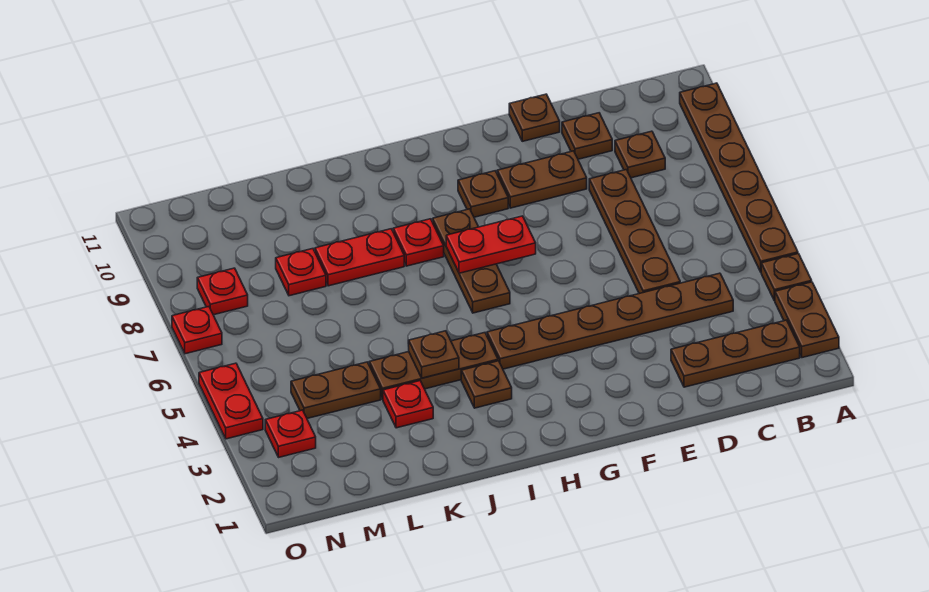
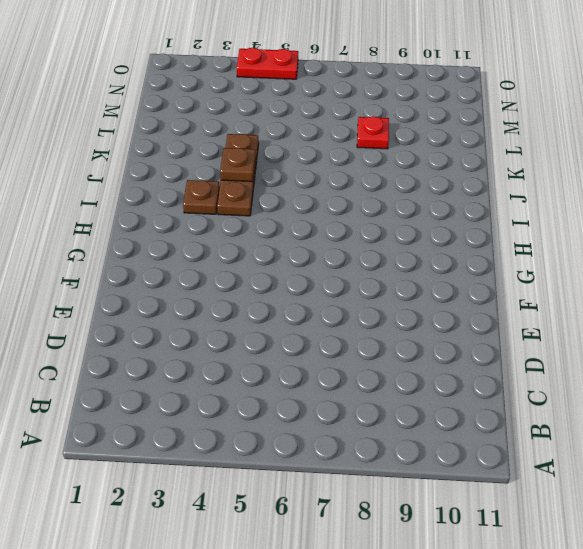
none -> brown plate A2:A3 level 1
none -> brown plate A4 level 1
none -> brown plate A5:A10 level 1

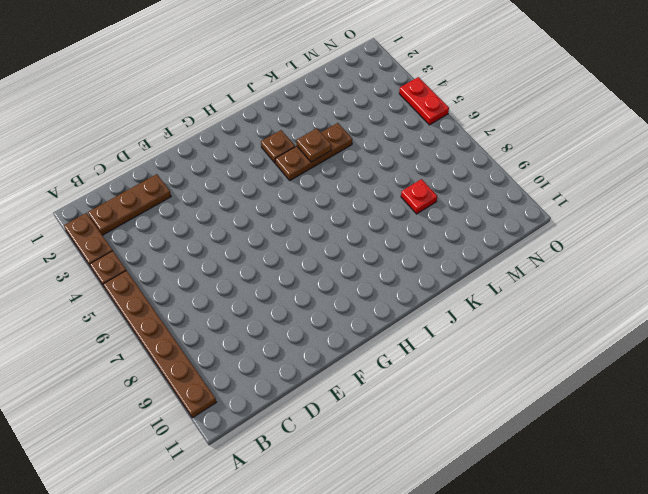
none -> brown plate C4:H4 level 1
none -> brown plate C9 level 1
none -> brown plate D5:D8 level 1

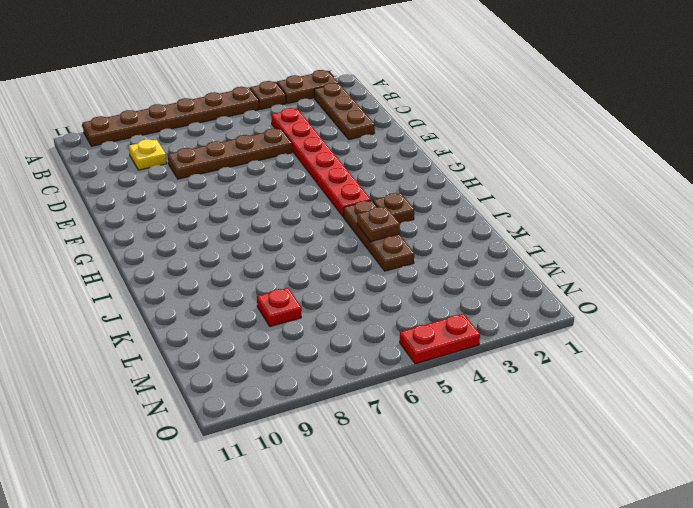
red plate C4:H4 level 1 -> brown plate C4:H4 level 1
yellow plate C9 level 1 -> brown plate C9 level 1
none -> brown plate D10 level 1
none -> brown plate E9:F9 level 1
none -> brown plate E11 level 1

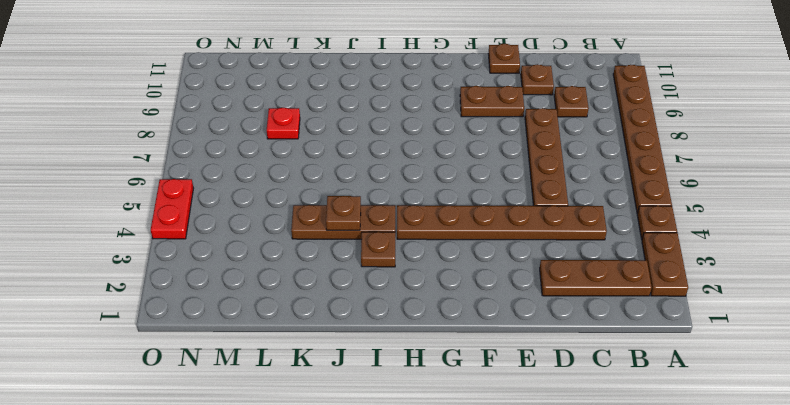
none -> brown plate G9 level 1
none -> brown plate H6:H8 level 1
none -> red plate I8 level 1

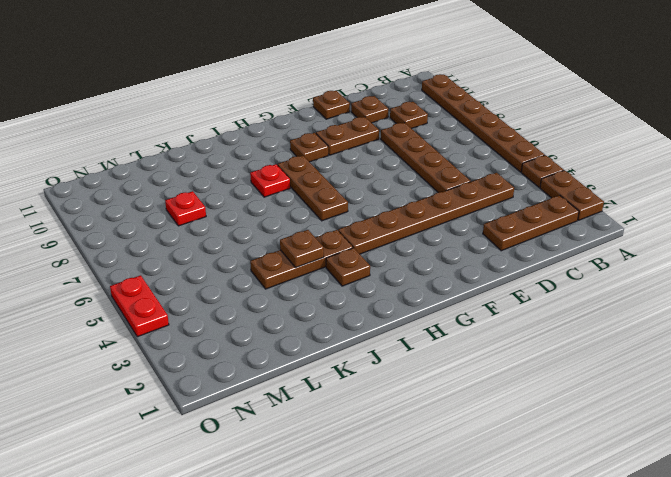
none -> red plate J8:K8 level 1
none -> red plate K3 level 1
none -> brown plate L4:M4 level 1

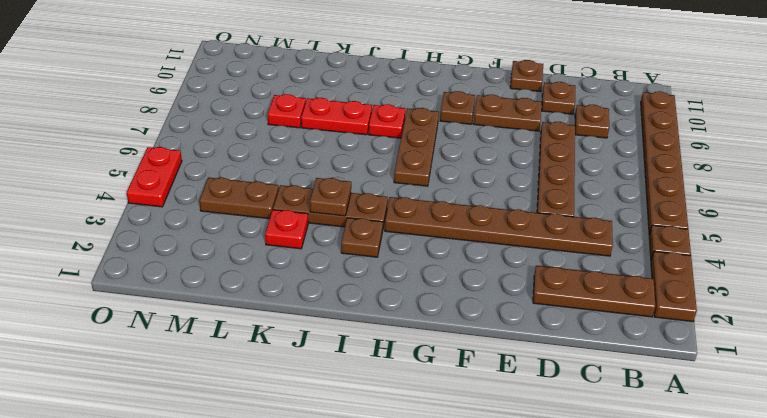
none -> red plate N3 level 1
none -> red plate N8 level 1
none -> red plate O7 level 1

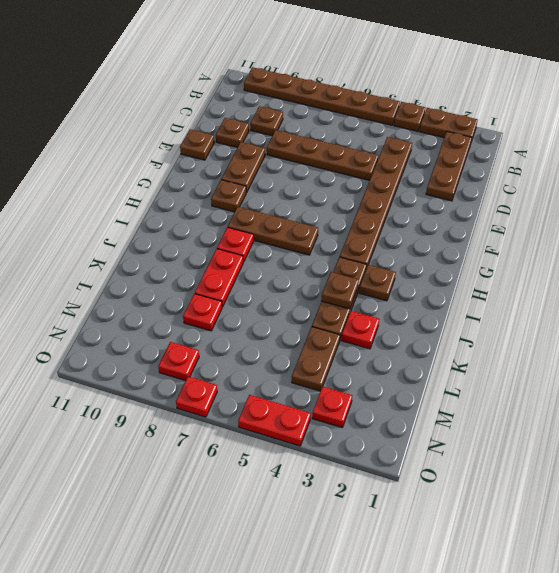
none -> red plate G7:H7 level 2

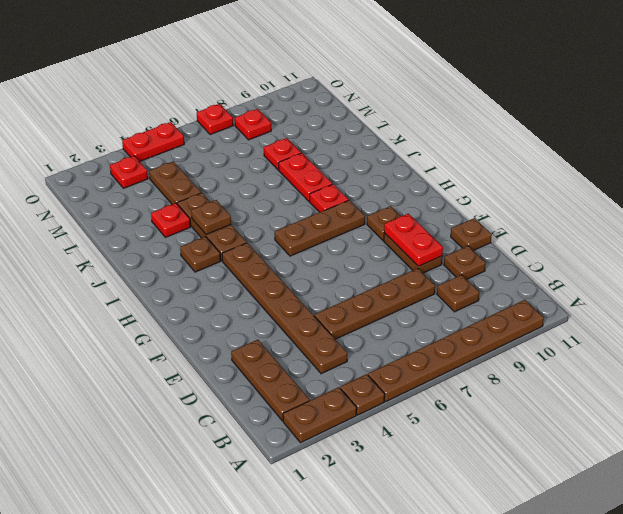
red plate E9:F9 level 2 -> red plate G7:H7 level 2

